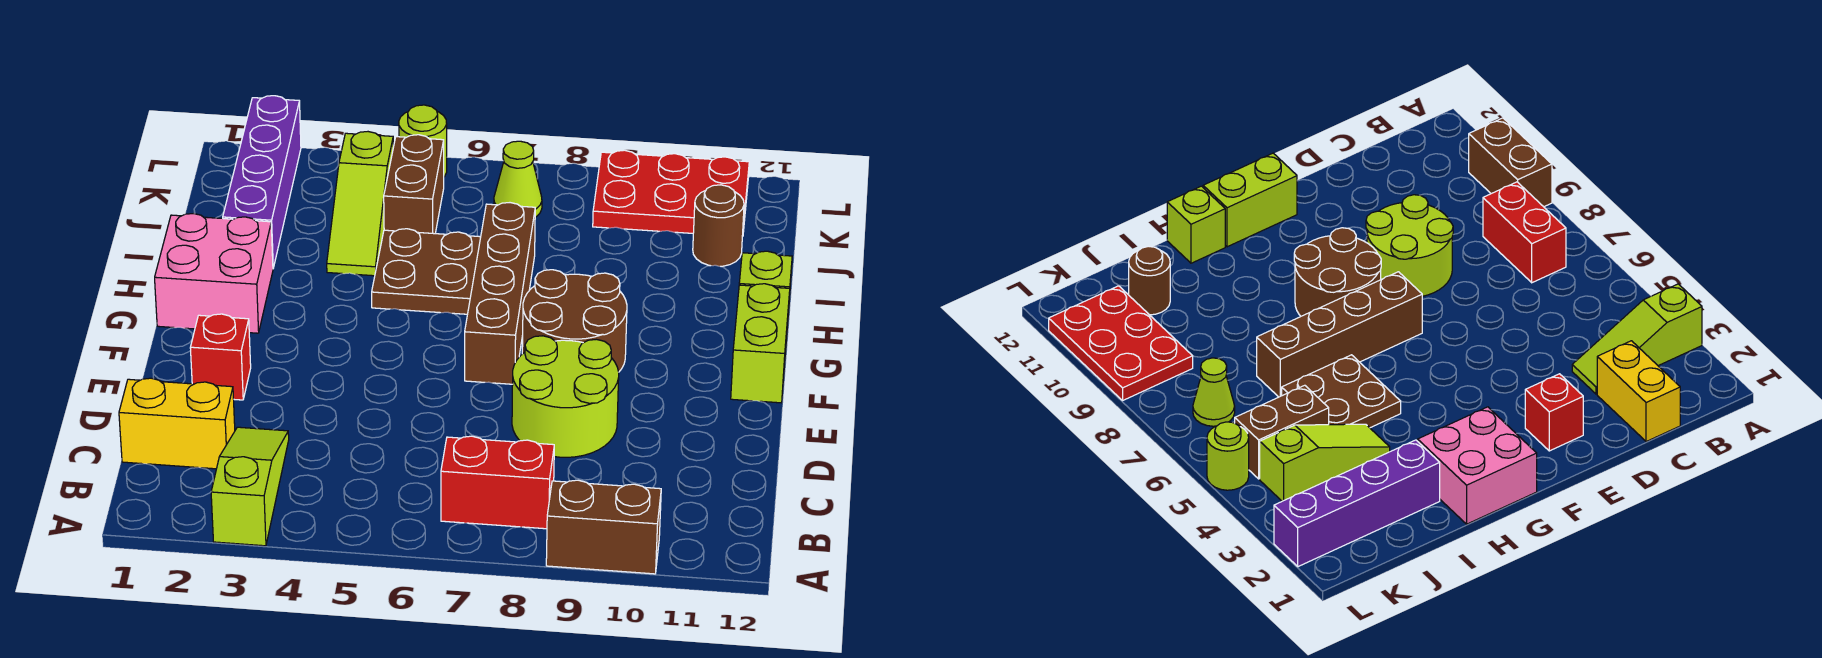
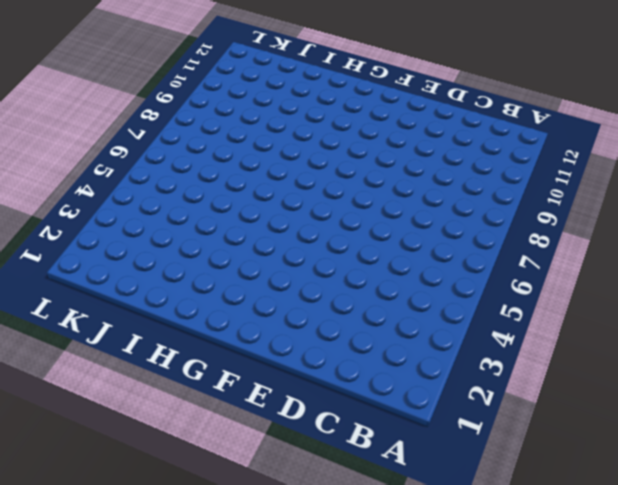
none -> lime slope A3:C3 level 1 top A
none -> brown brick A9:A10 level 1
none -> red brick B7:B8 level 1

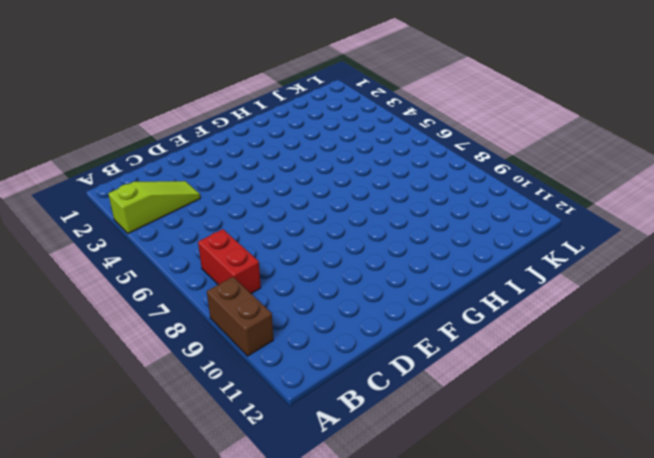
none -> yellow brick C1:C2 level 1
none -> lime round brick D8:E9 level 1
none -> red brick E2 level 1

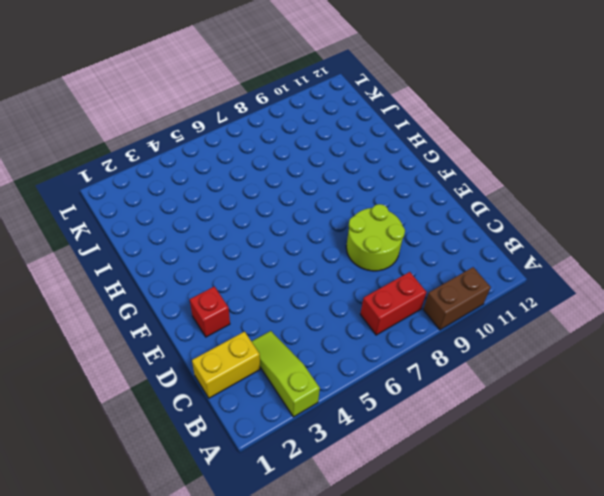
none -> brown brick F7:I7 level 1
none -> brown round brick F8:G9 level 1
none -> lime brick F12:G12 level 1

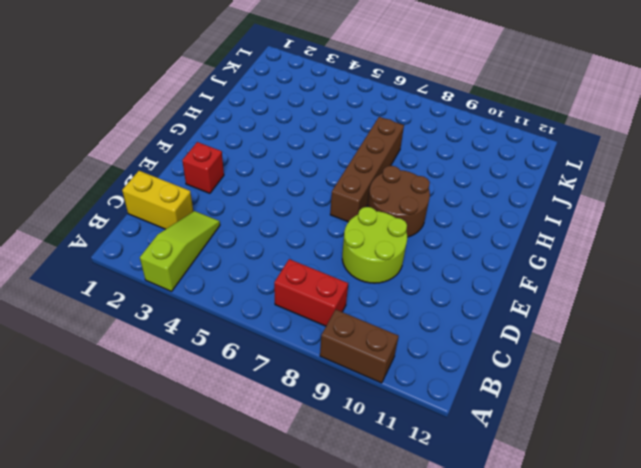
none -> lime brick F12:G12 level 1
none -> pink brick G1:H2 level 1
none -> brown plate H5:I6 level 1

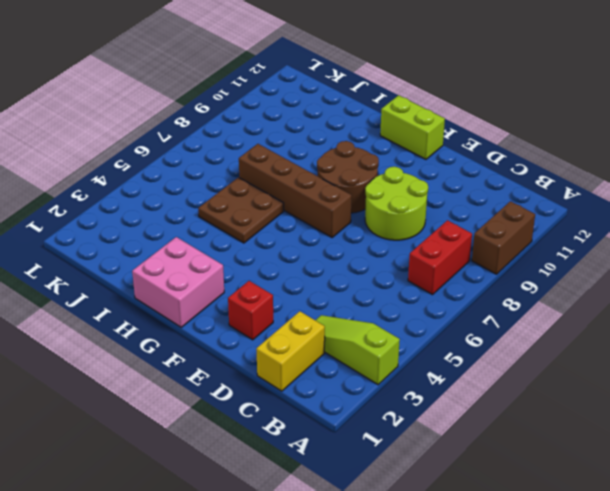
none -> lime brick H12 level 1
none -> purple brick I2:L2 level 1
none -> lime slope I4:K4 level 1 top K

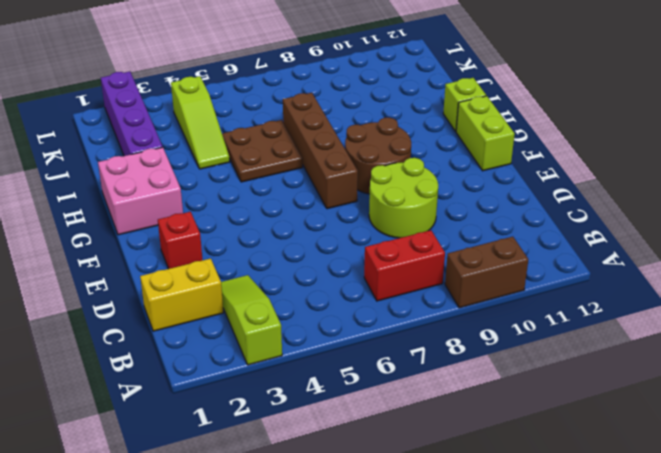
none -> brown brick J5:K5 level 1
none -> brown round brick J11 level 1
none -> lime cone K7 level 1

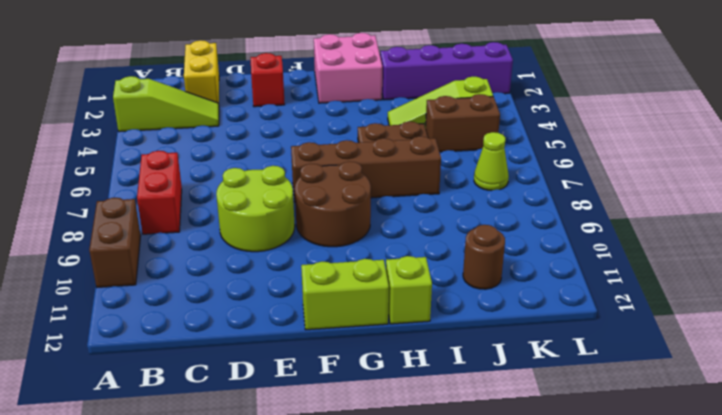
none -> red plate K9:L11 level 1
none -> lime round brick L5 level 1

